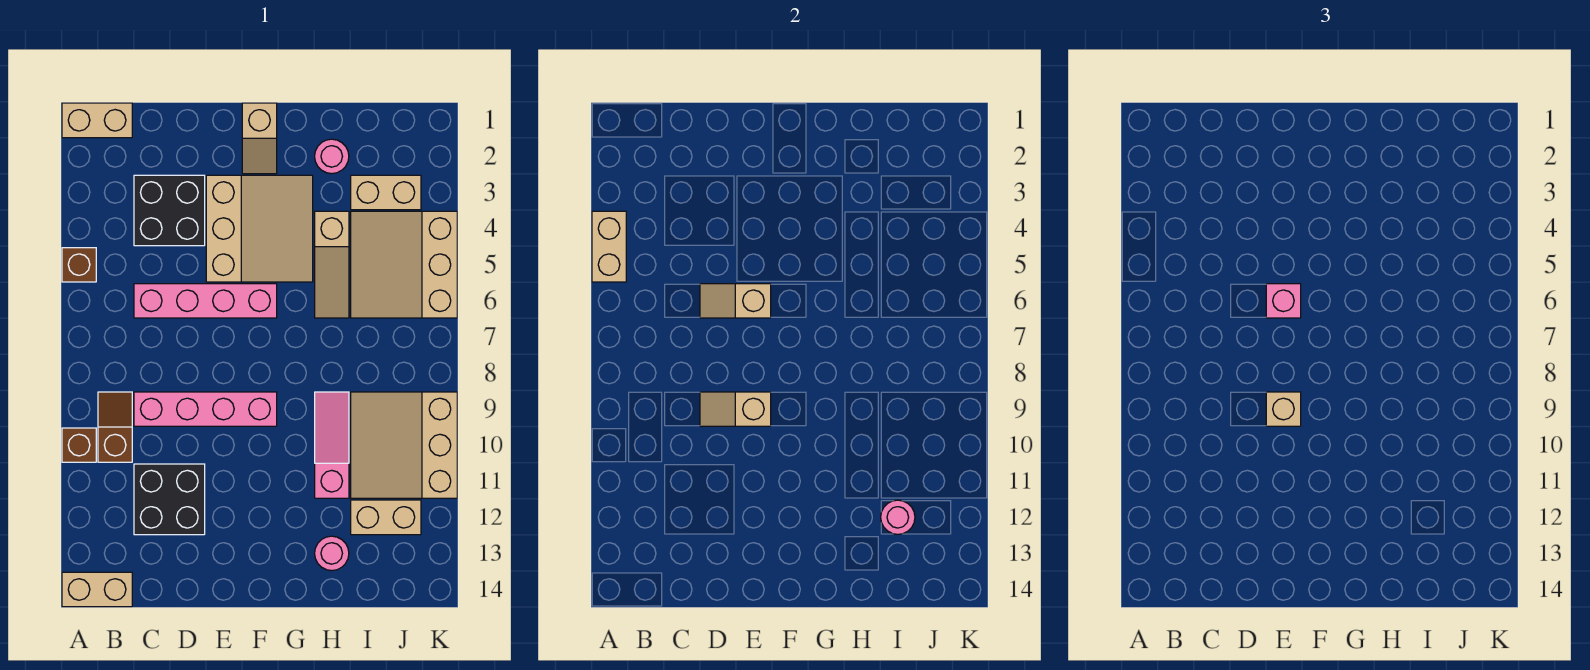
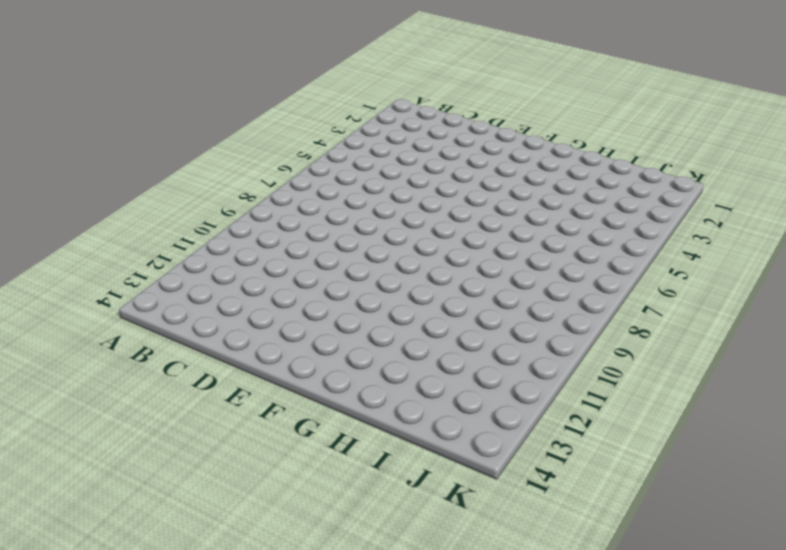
none -> tan brick A1:B1 level 1
none -> brown brick A5 level 1
none -> brown brick A10 level 1

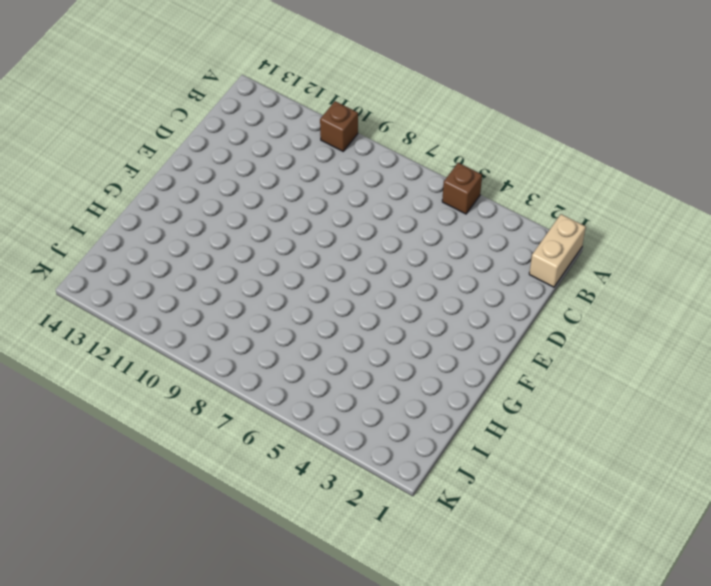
none -> tan brick A14:B14 level 1
none -> brown slope B9:B10 level 1 top 10
none -> black brick C3:D4 level 1

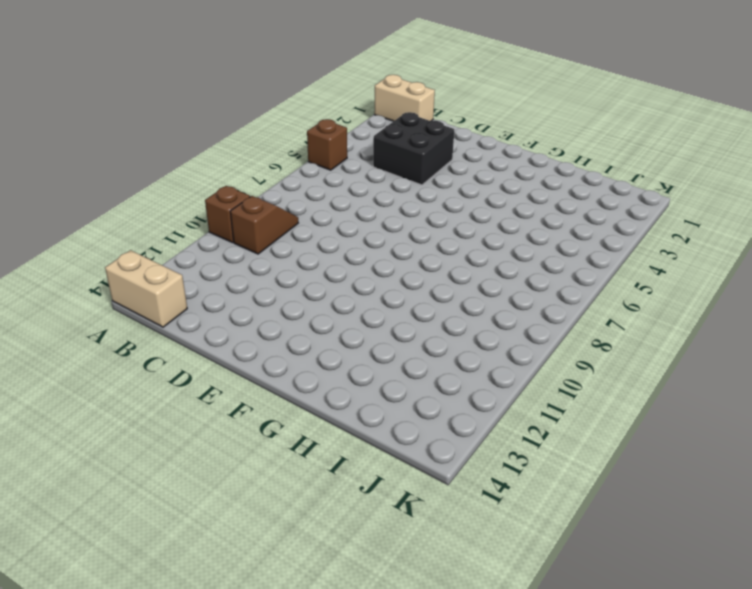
none -> pink brick C6:F6 level 1
none -> pink brick C9:F9 level 1
none -> black brick C11:D12 level 1

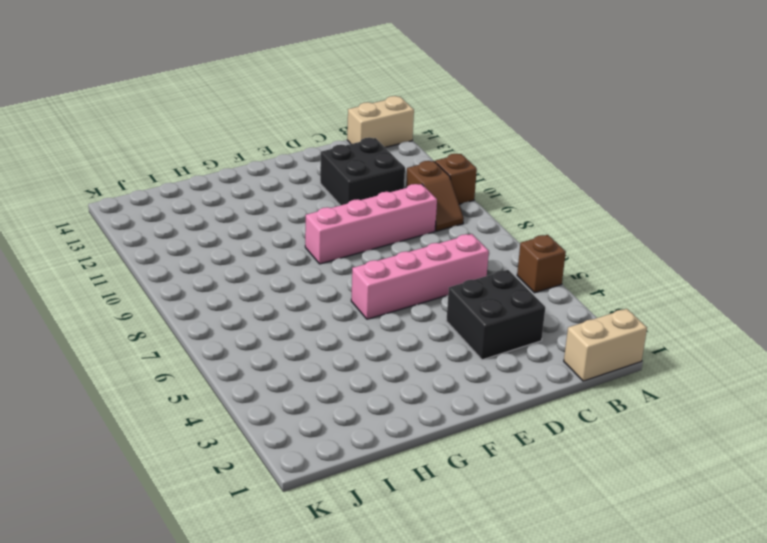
none -> tan slope E3:G5 level 1 top E
none -> tan slope F1:F2 level 1 top 1
none -> pink round brick H2 level 1

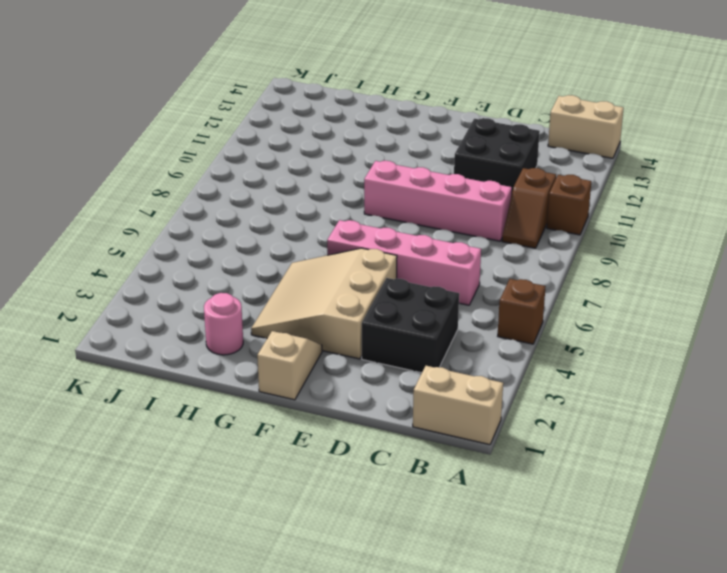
none -> tan slope H4:H6 level 1 top 4
none -> pink slope H9:H11 level 1 top 11
none -> pink round brick H13 level 1

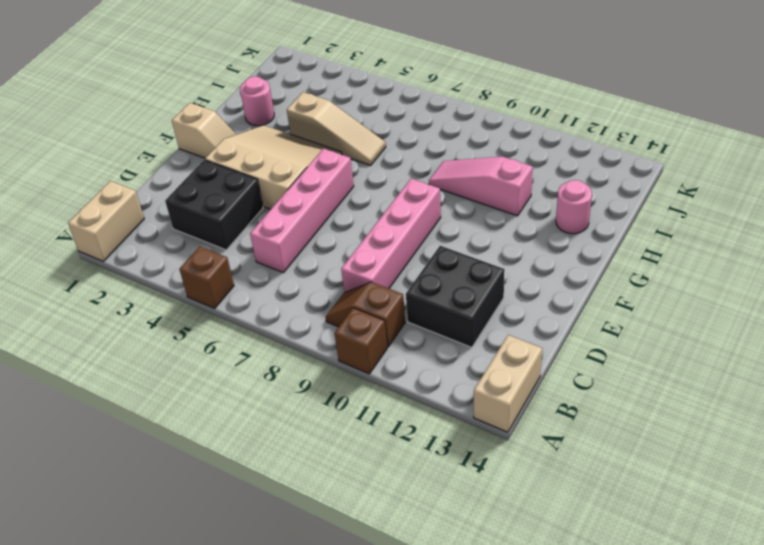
none -> tan brick I3:J3 level 1
none -> tan slope I4:K6 level 1 top K
none -> tan slope I9:K11 level 1 top K

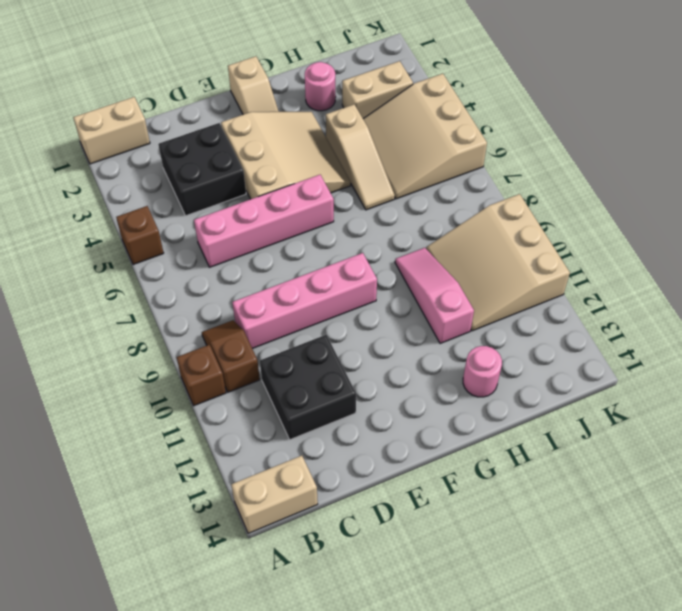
none -> tan brick I12:J12 level 1
none -> tan brick A4:A5 level 2
none -> tan slope D6:E6 level 2 top E

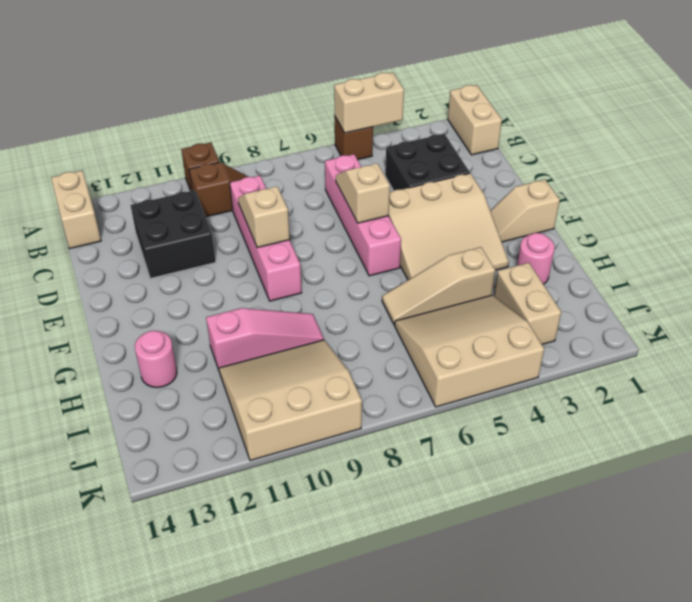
none -> tan brick I12:J12 level 1
none -> pink round brick I12 level 2
none -> pink brick E6 level 3

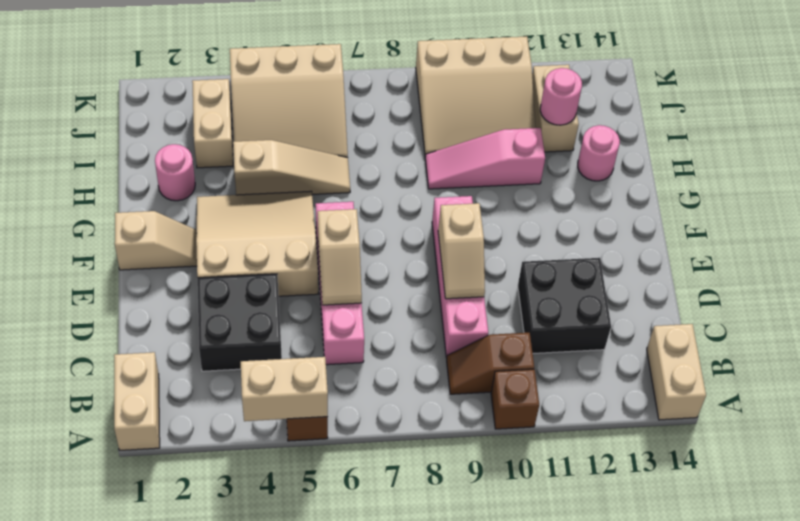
none -> pink brick E6 level 3
none -> tan brick E9 level 3

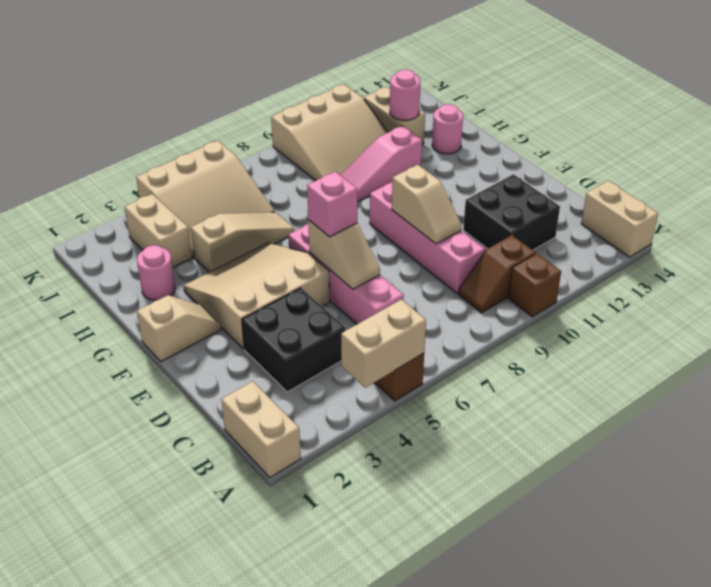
none -> tan brick E9 level 3

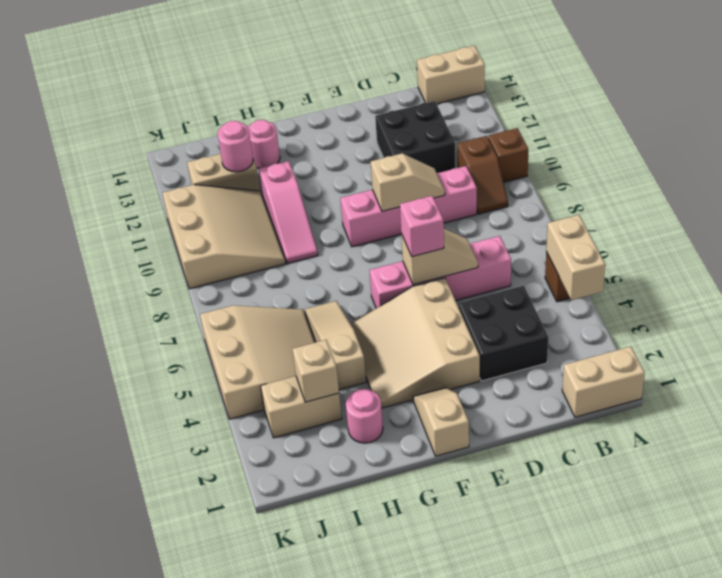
tan brick I3 level 2 -> tan brick E9 level 3

